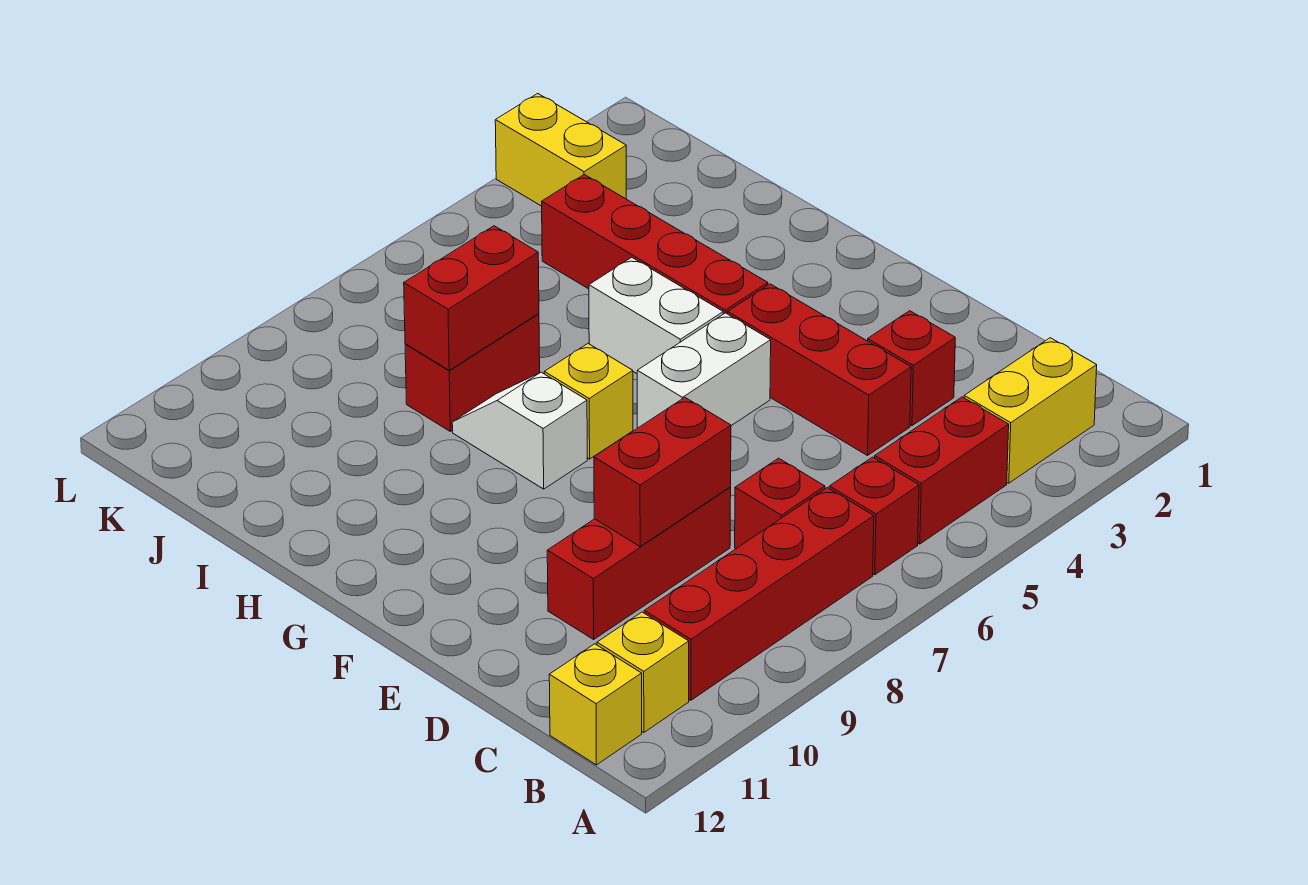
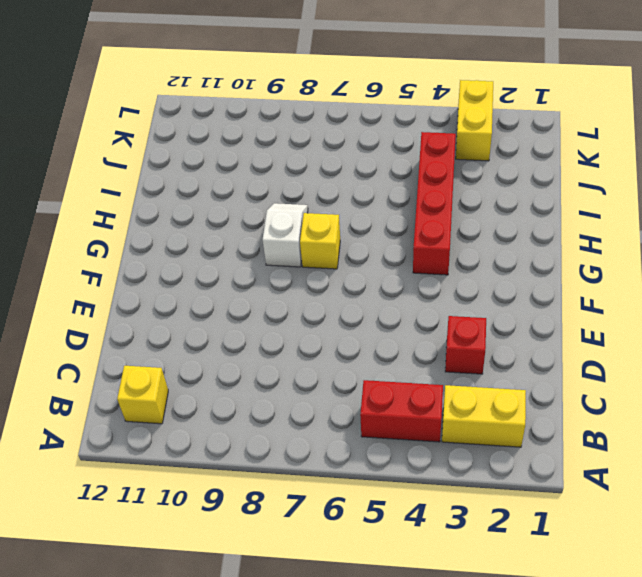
none -> red brick B6 level 1
none -> red brick B7:B10 level 1
none -> yellow brick B12 level 1

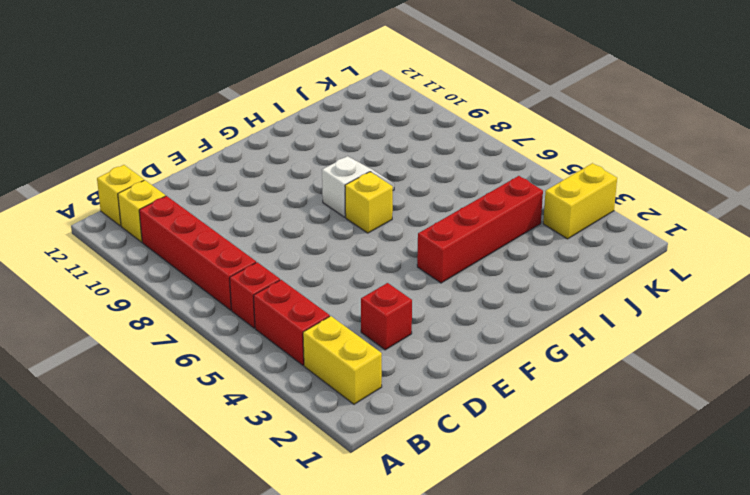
none -> red brick C7 level 1
none -> red brick D4:F4 level 1
none -> red brick D8:D10 level 1

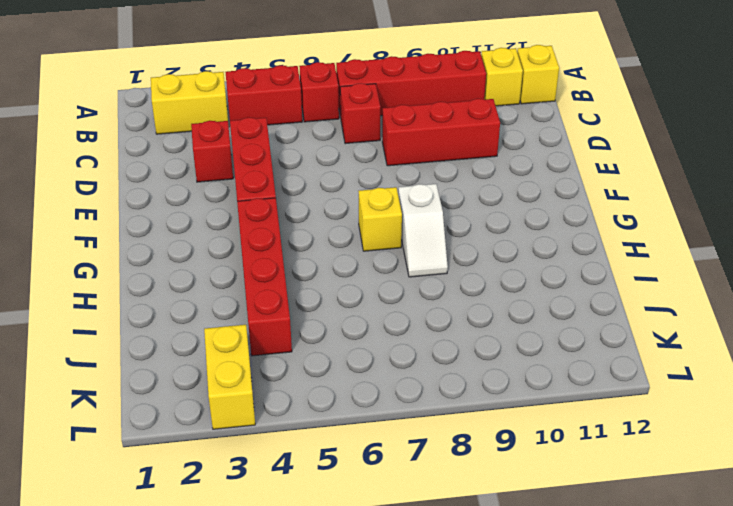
none -> white brick F5:F6 level 1
none -> white brick G5:H5 level 1
none -> red brick I7:I8 level 1

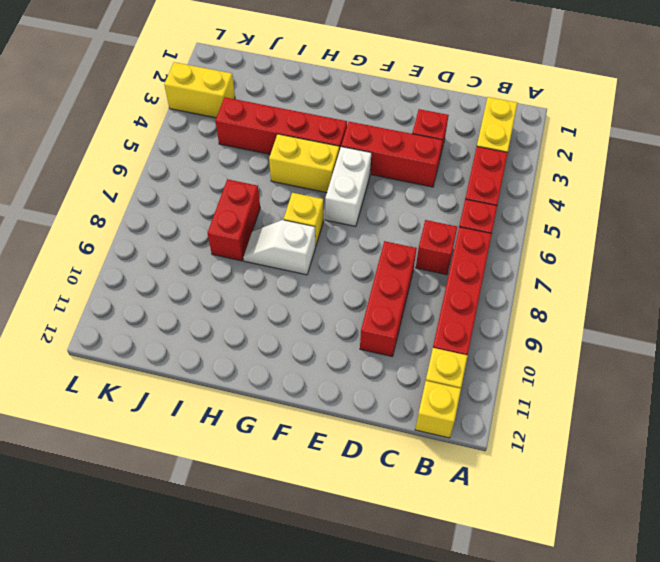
yellow brick G5:H5 level 1 -> white brick G5:H5 level 1
none -> red brick D8:D9 level 2
none -> red brick I7:I8 level 2

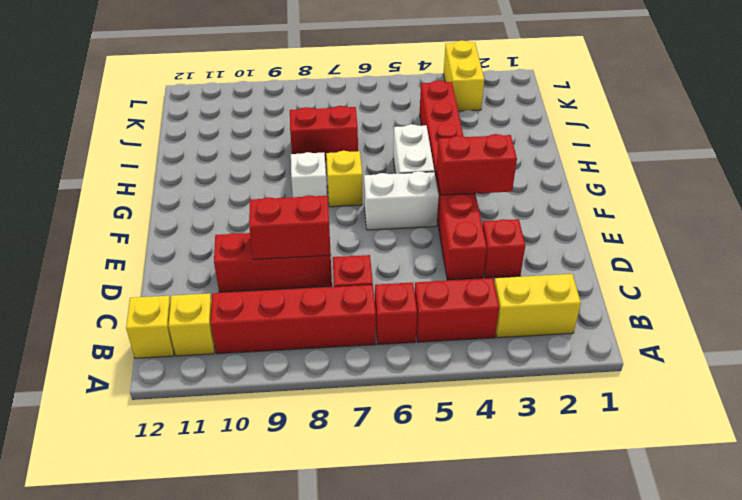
red brick F3:F4 level 2 -> red brick I7:I8 level 2

